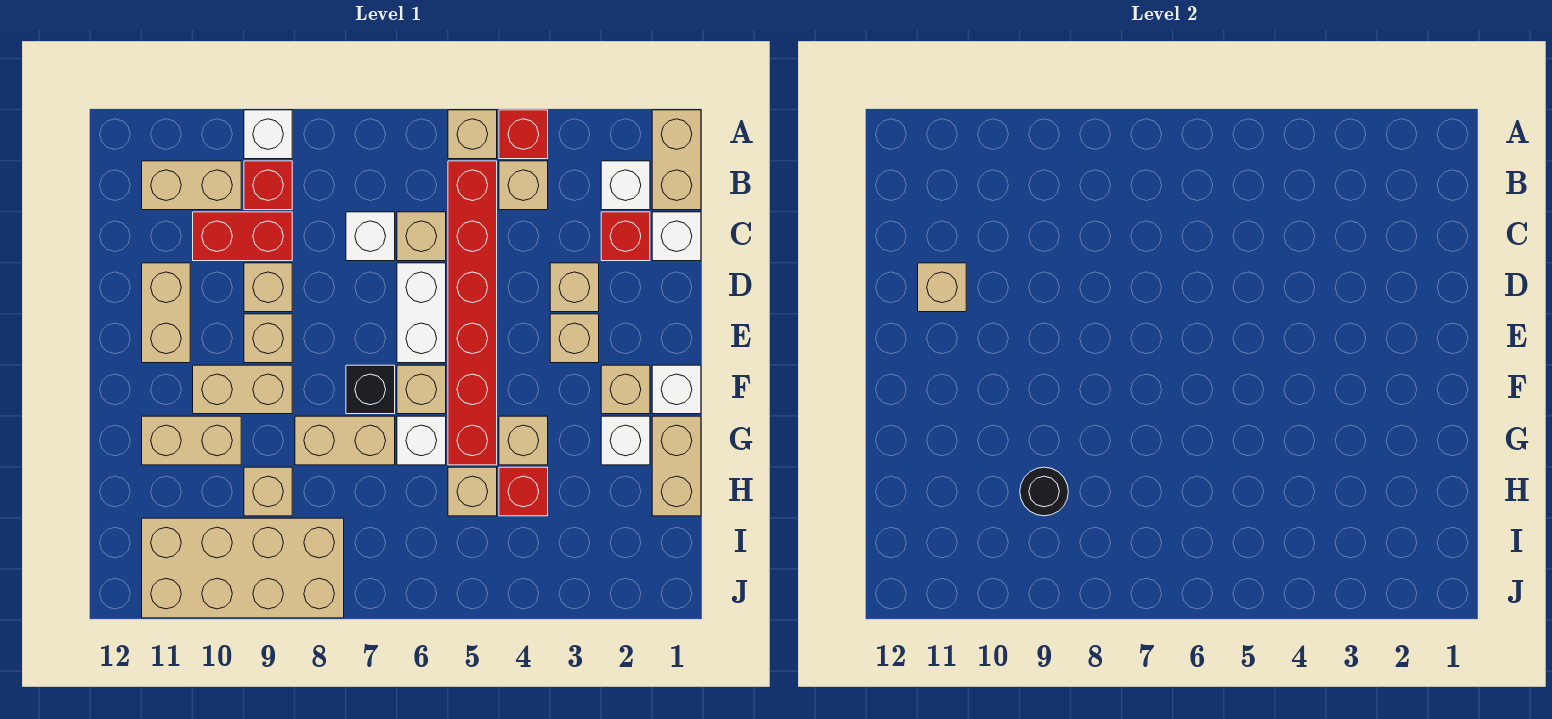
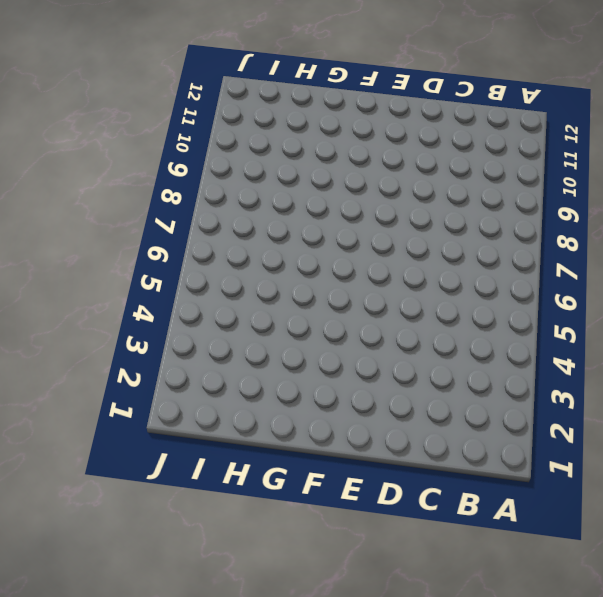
none -> tan brick A1:B1 level 1
none -> red brick A4 level 1
none -> tan brick A5 level 1
none -> white brick A9 level 1

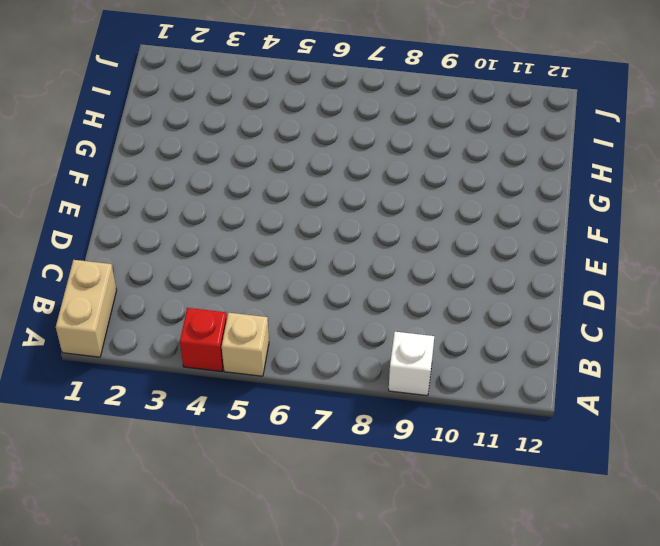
none -> white brick B2 level 1
none -> tan brick B4 level 1
none -> red brick B5:G5 level 1
none -> red brick B9 level 1

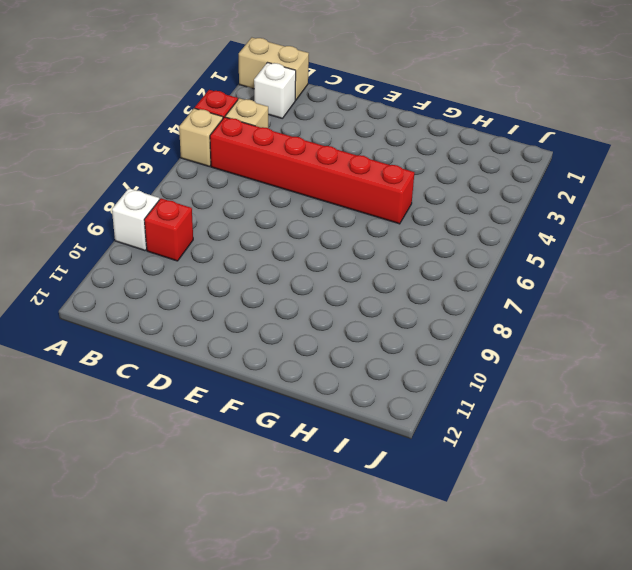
none -> tan brick B10:B11 level 1
none -> white brick C1 level 1
none -> red brick C2 level 1
none -> tan brick C6 level 1

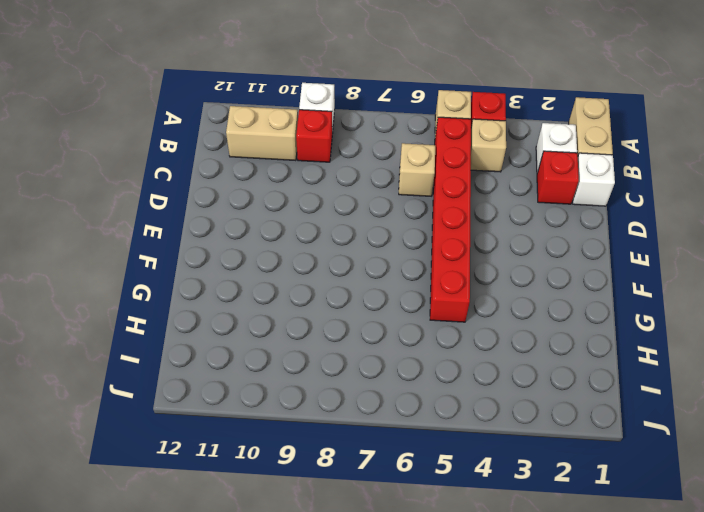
none -> white brick C7 level 1
none -> red brick C9:C10 level 1
none -> tan brick D3 level 1
none -> white brick D6:E6 level 1

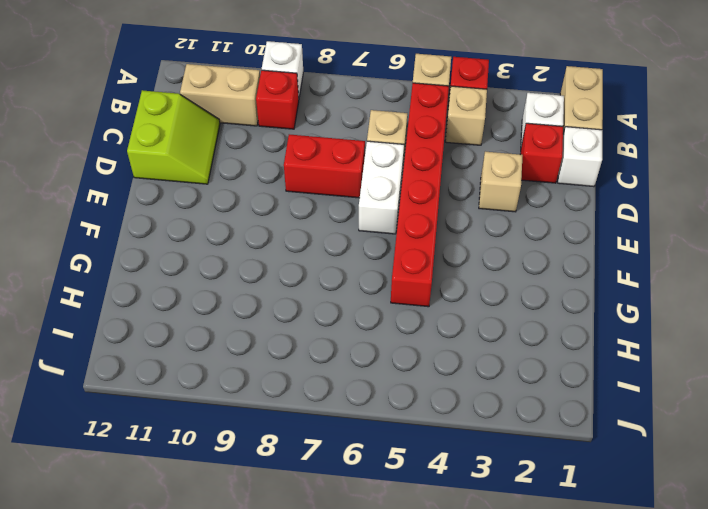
lime slope C11:D12 level 1 top 12 -> tan brick D11:E11 level 1
red brick D7:D8 level 1 -> red brick C9:C10 level 1
none -> white brick C7 level 1
none -> tan brick D9 level 1
none -> tan brick E3 level 1
none -> tan brick E9 level 1

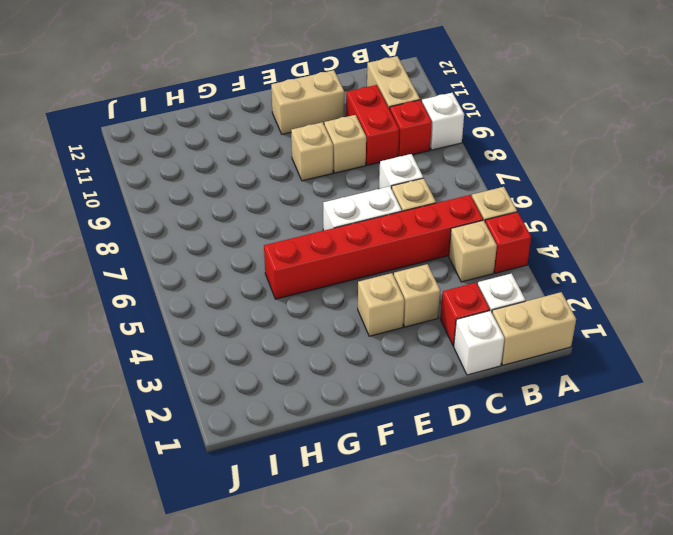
none -> white brick F1 level 1
none -> tan brick F2 level 1
none -> tan brick F6 level 1
none -> black brick F7 level 1

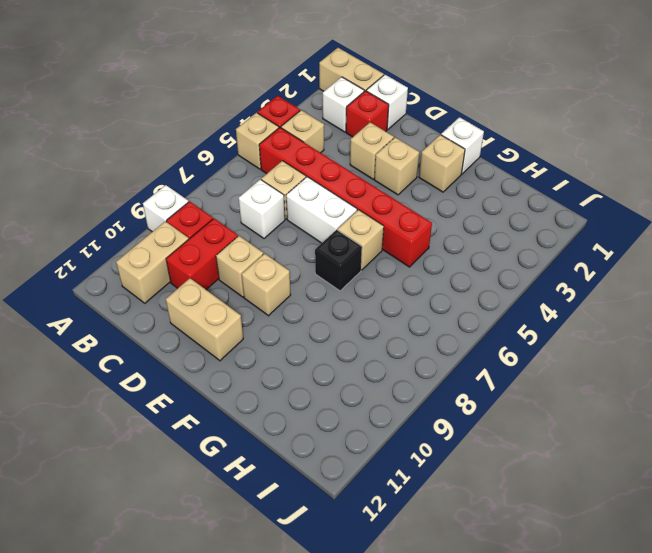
none -> tan brick F9:F10 level 1
none -> tan brick G1:H1 level 1
none -> white brick G2 level 1
none -> tan brick G4 level 1

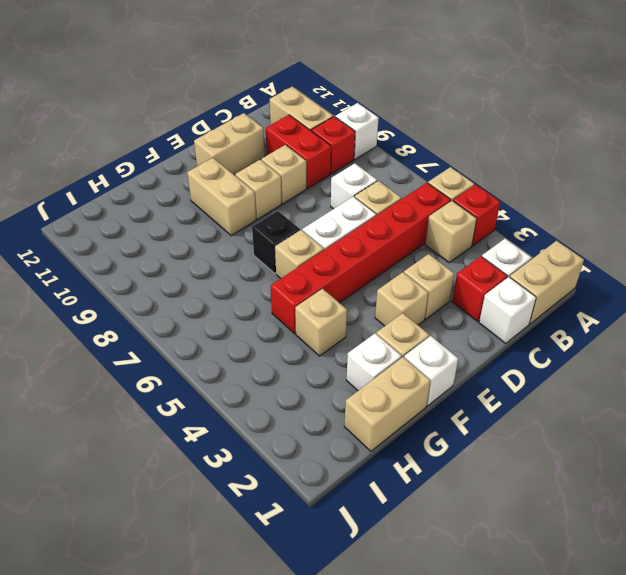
none -> white brick G6 level 1
none -> tan brick G7:G8 level 1
none -> tan brick G10:G11 level 1
none -> red brick H4 level 1

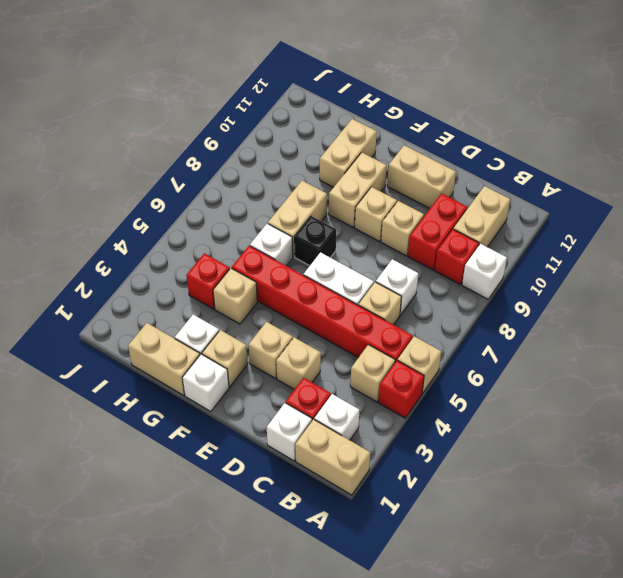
none -> tan brick F6 level 1
none -> tan brick H5 level 1
none -> tan brick H9 level 1
none -> tan brick I8:J11 level 1

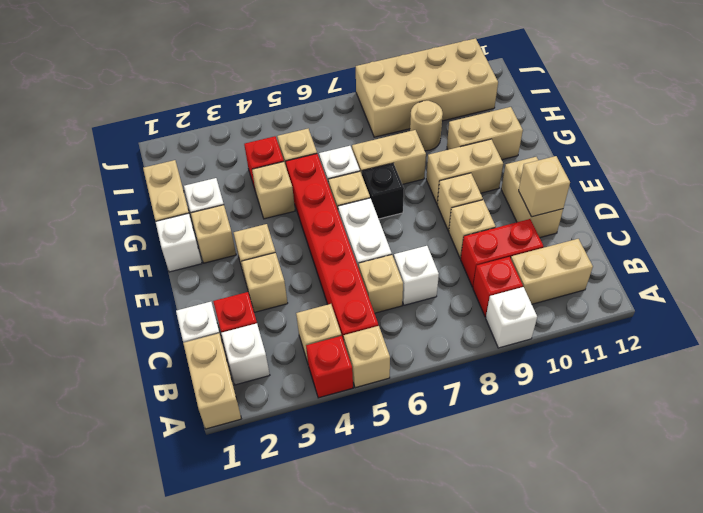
tan round brick H9 level 1 -> tan brick H9 level 1
none -> black round brick H9 level 2

